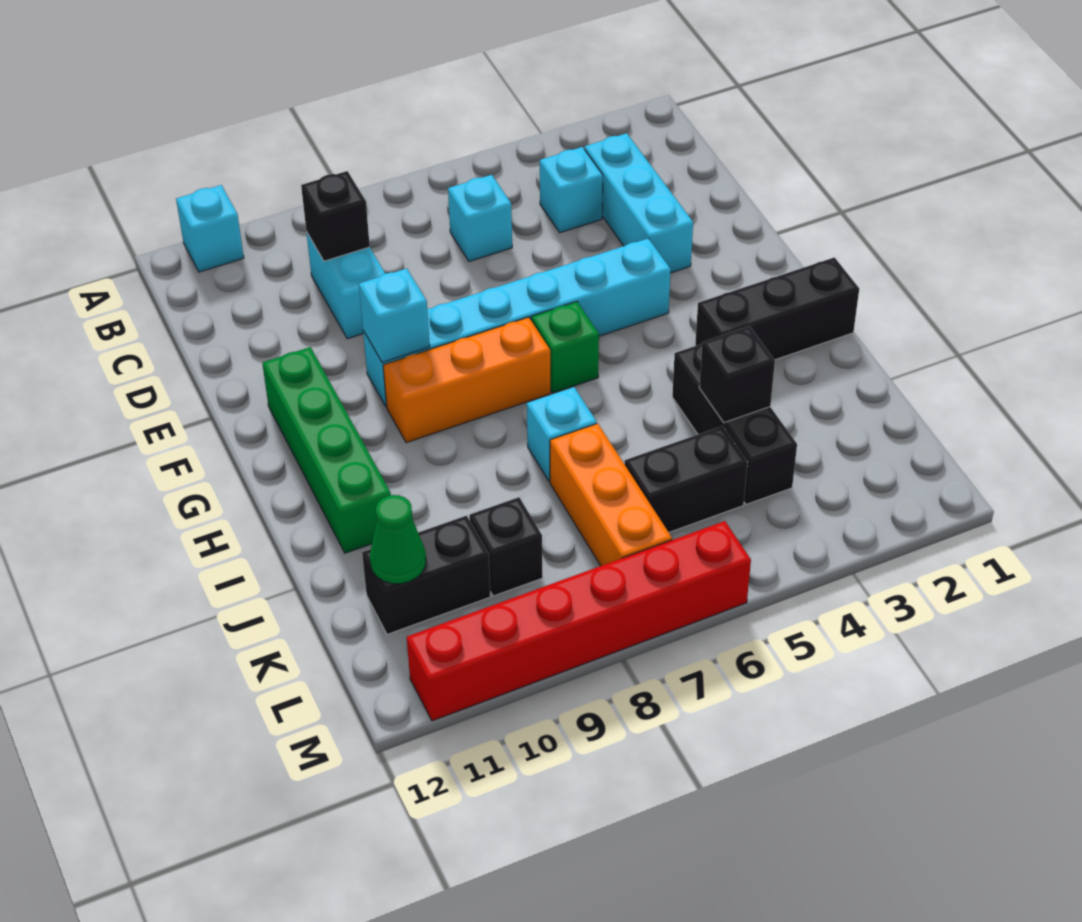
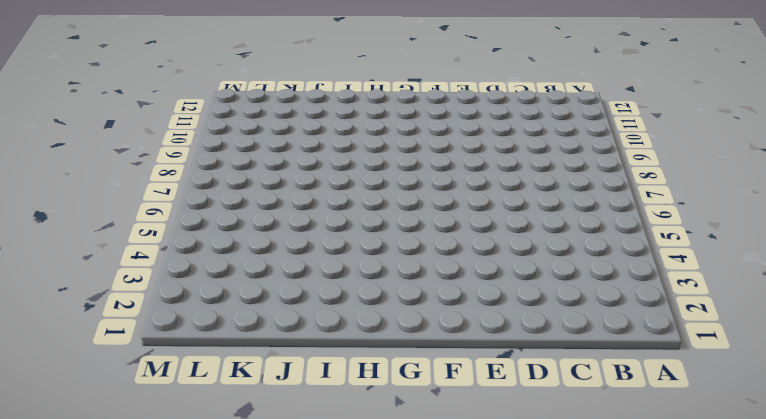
none -> cyan brick A11 level 1
none -> cyan brick C3:E3 level 1
none -> cyan brick C4 level 1

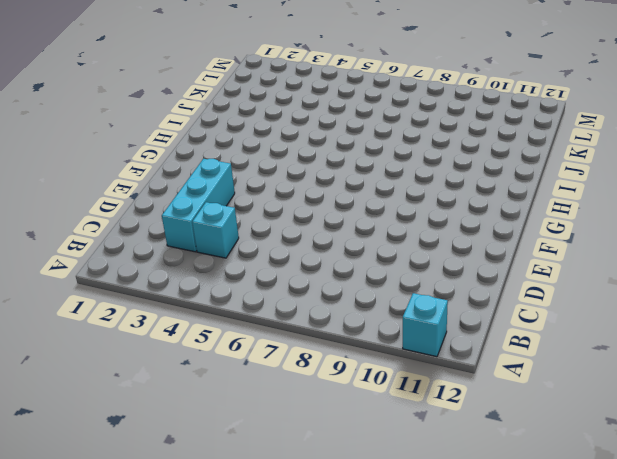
none -> cyan brick C6 level 1
none -> cyan brick C9:D9 level 1
none -> cyan brick F4:F9 level 1

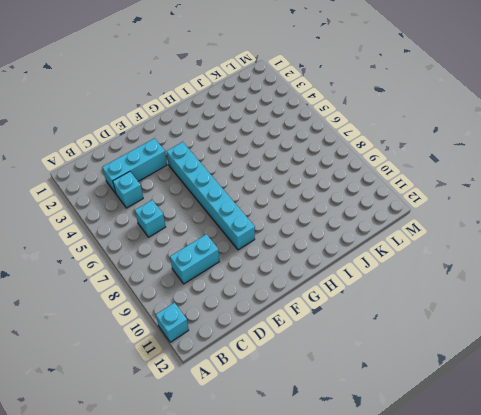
none -> green brick F11:I11 level 1
none -> green brick G6 level 1
none -> orange brick G7:G9 level 1

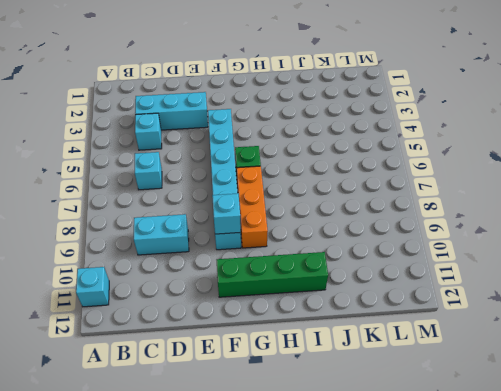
none -> black brick H1:H3 level 1
none -> black brick I4:K4 level 1
none -> cyan brick I7 level 1

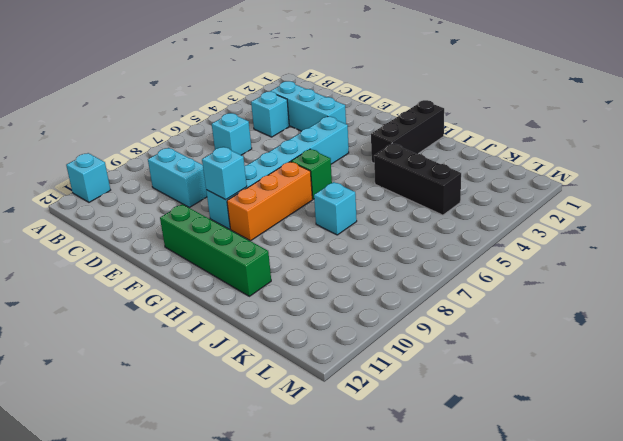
none -> orange brick J7:L7 level 1
none -> black brick K5:K6 level 1
none -> black brick K9 level 1

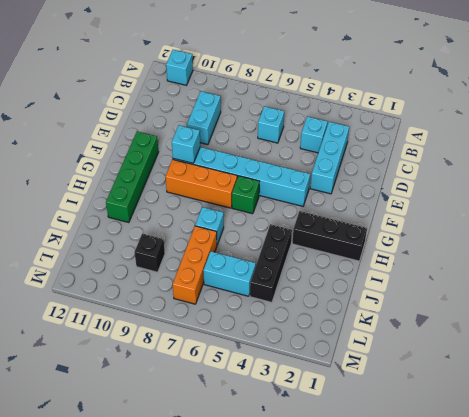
cyan brick K5:K6 level 1 -> black brick K5:K6 level 1
none -> black brick K10:K11 level 1
none -> red brick M6:M11 level 1
none -> black brick C9 level 2

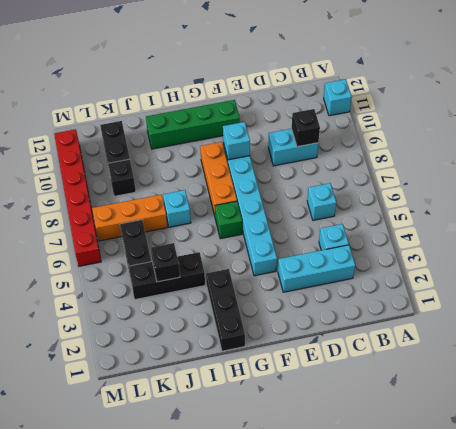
none -> green cone K11 level 2

